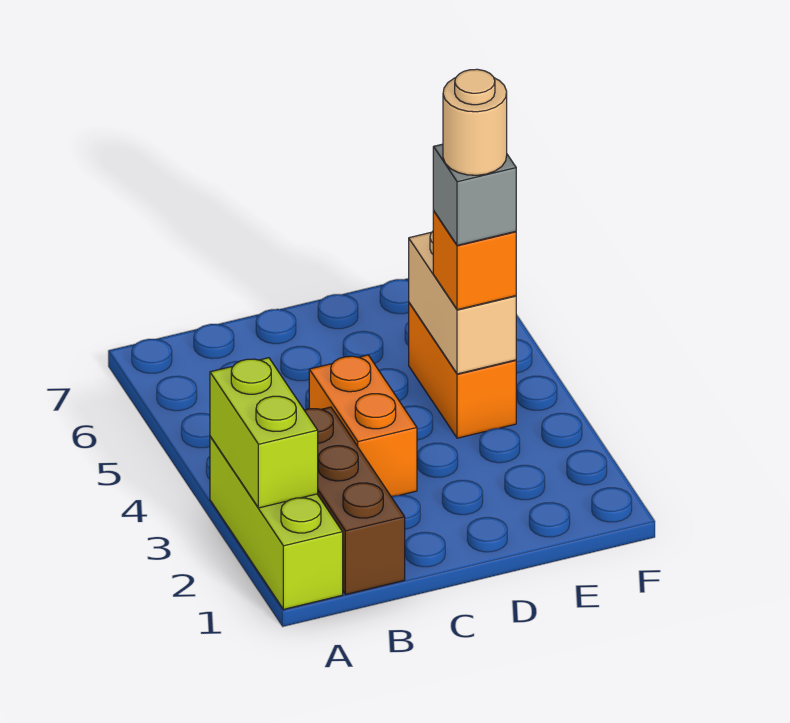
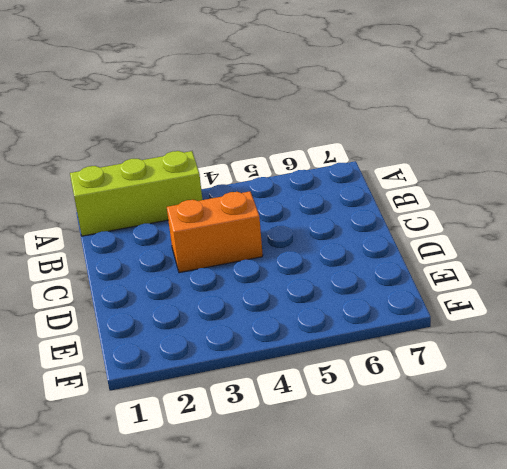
none -> brown brick B1:B3 level 1
none -> orange brick E4:E5 level 1

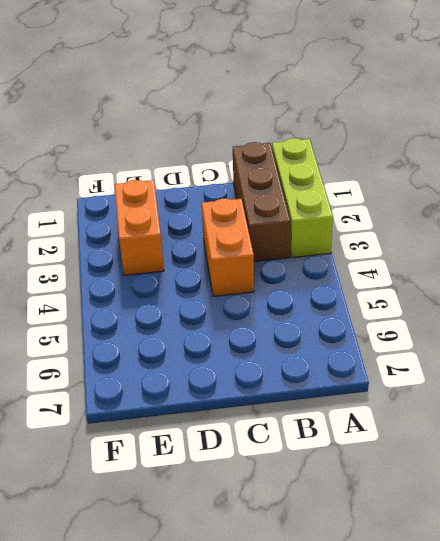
orange brick E2:E3 level 1 -> orange brick E4:E5 level 1
none -> lime brick A2:A3 level 2
none -> tan brick E4:E5 level 2

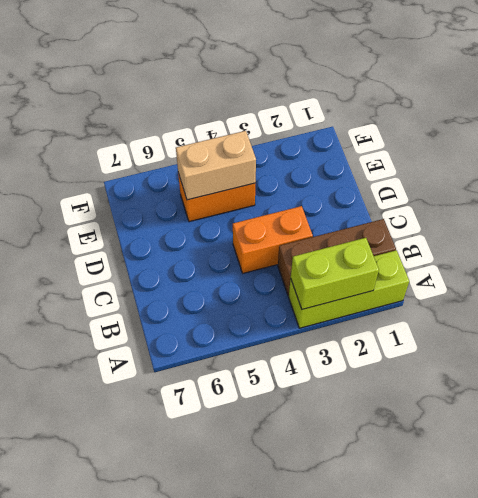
none -> orange brick E4 level 3
none -> grey brick E4 level 4

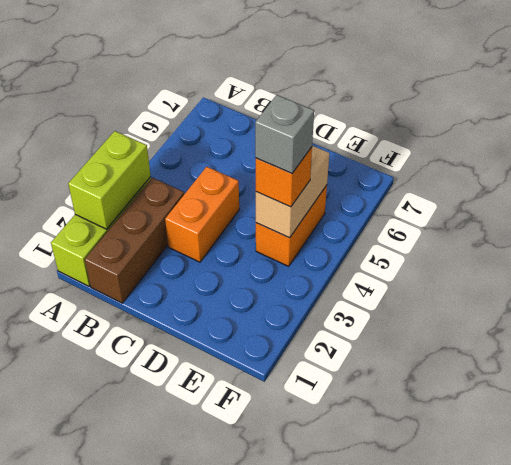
none -> tan round brick E4 level 5

